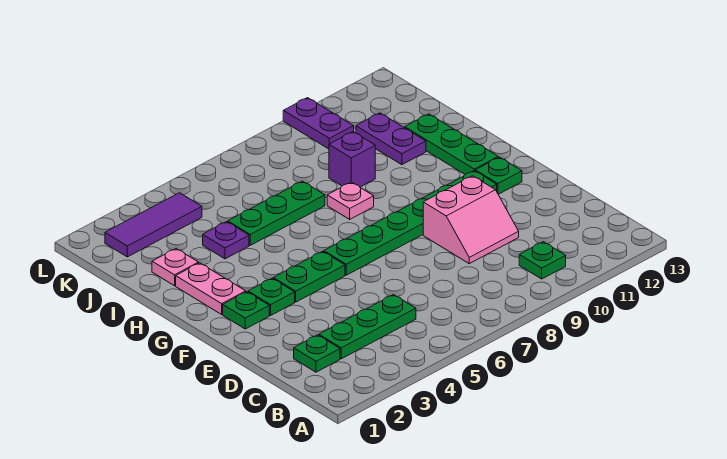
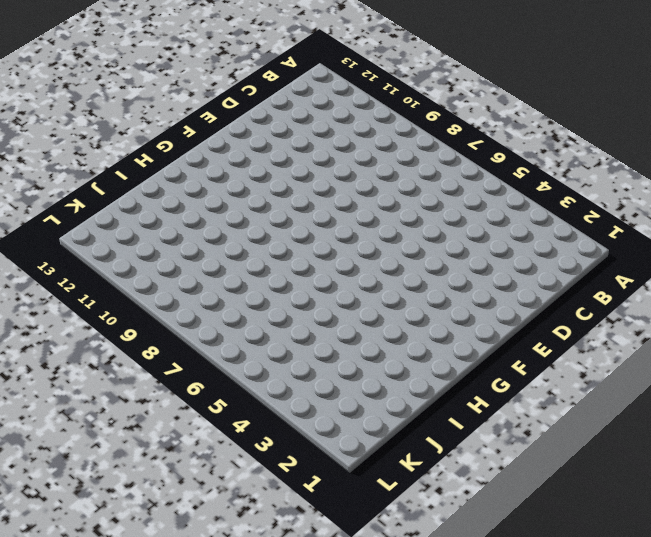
none -> green plate B10 level 1
none -> green plate C2 level 1
none -> green plate C3:C5 level 1

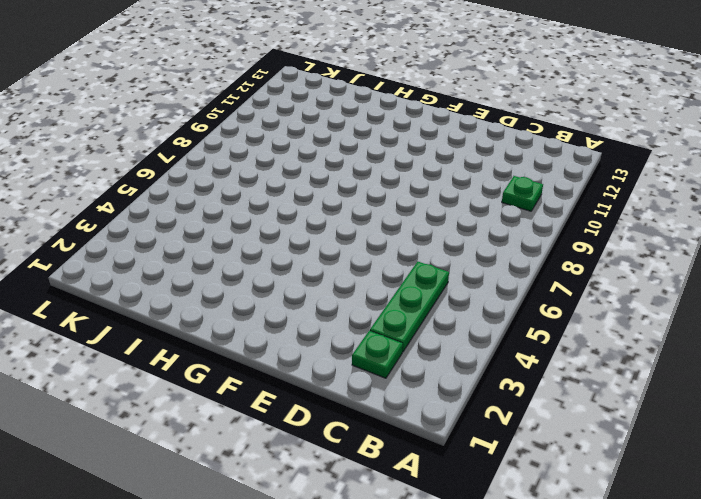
none -> pink slope D9:E10 level 1 top E
none -> green plate F2 level 1
none -> green plate F3 level 1

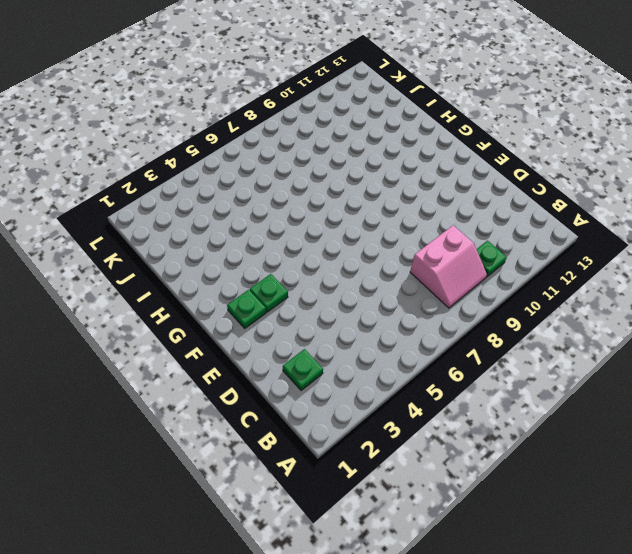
pink slope B8:C9 level 1 top C -> pink slope D9:E10 level 1 top E
none -> green plate C3:C5 level 1
none -> green plate F4:F5 level 1
none -> green plate F6:F11 level 1

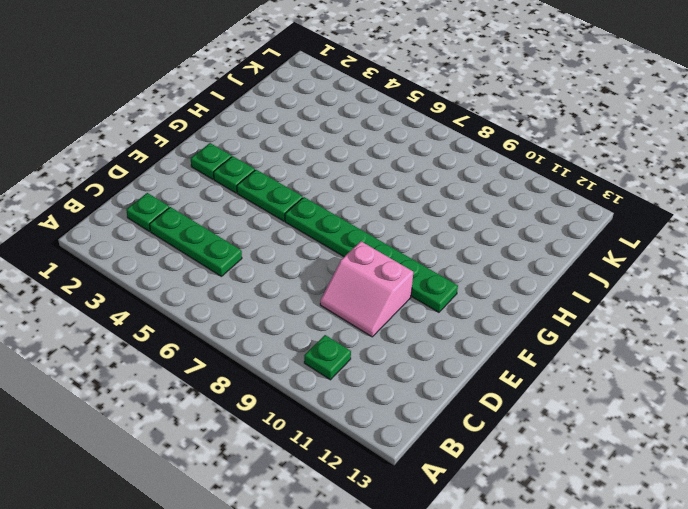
none -> green plate F12 level 1
none -> pink plate G2:H2 level 1
none -> green plate G12:I12 level 1

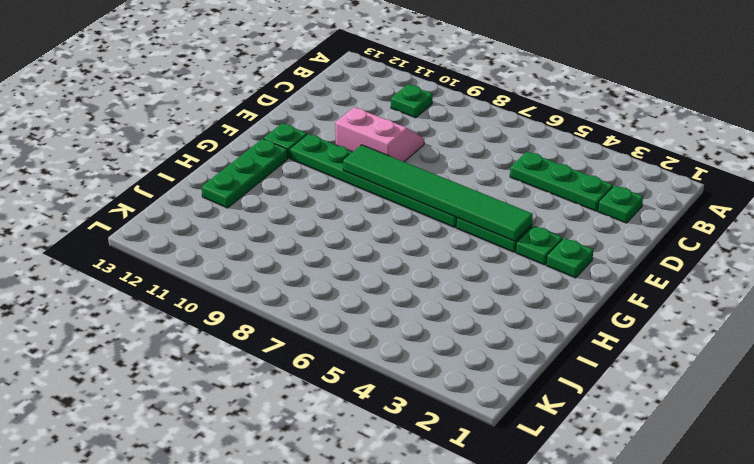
green tile F4:F9 level 2 -> none
none -> pink plate G2:H2 level 1
none -> pink plate H8 level 1
none -> pink plate I2 level 1

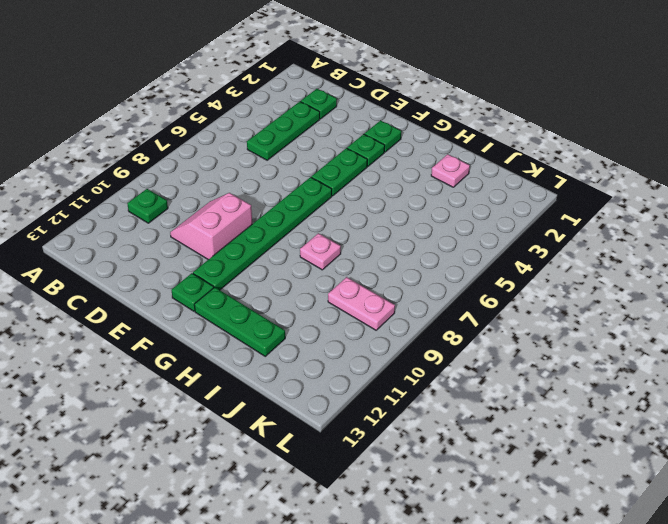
pink plate J9:K9 level 1 -> pink plate G2:H2 level 1
none -> purple plate I4 level 1
none -> green plate I5:I7 level 1
none -> purple brick I9 level 1

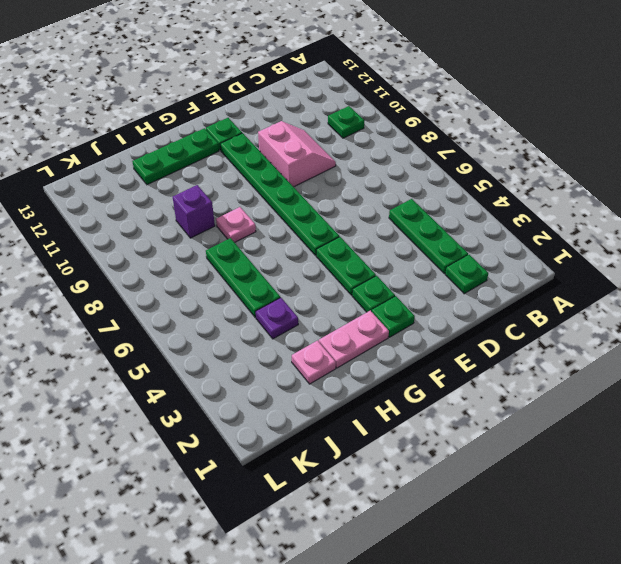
none -> purple plate I11:J11 level 1
none -> purple tile K2:K4 level 1
none -> purple plate K10:L10 level 1

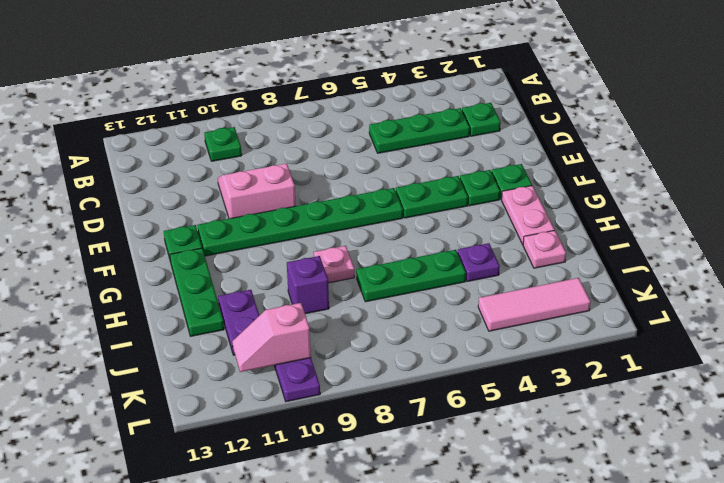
pink tile K2:K4 level 1 -> purple tile K2:K4 level 1
pink slope K10:K11 level 2 top 10 -> none

